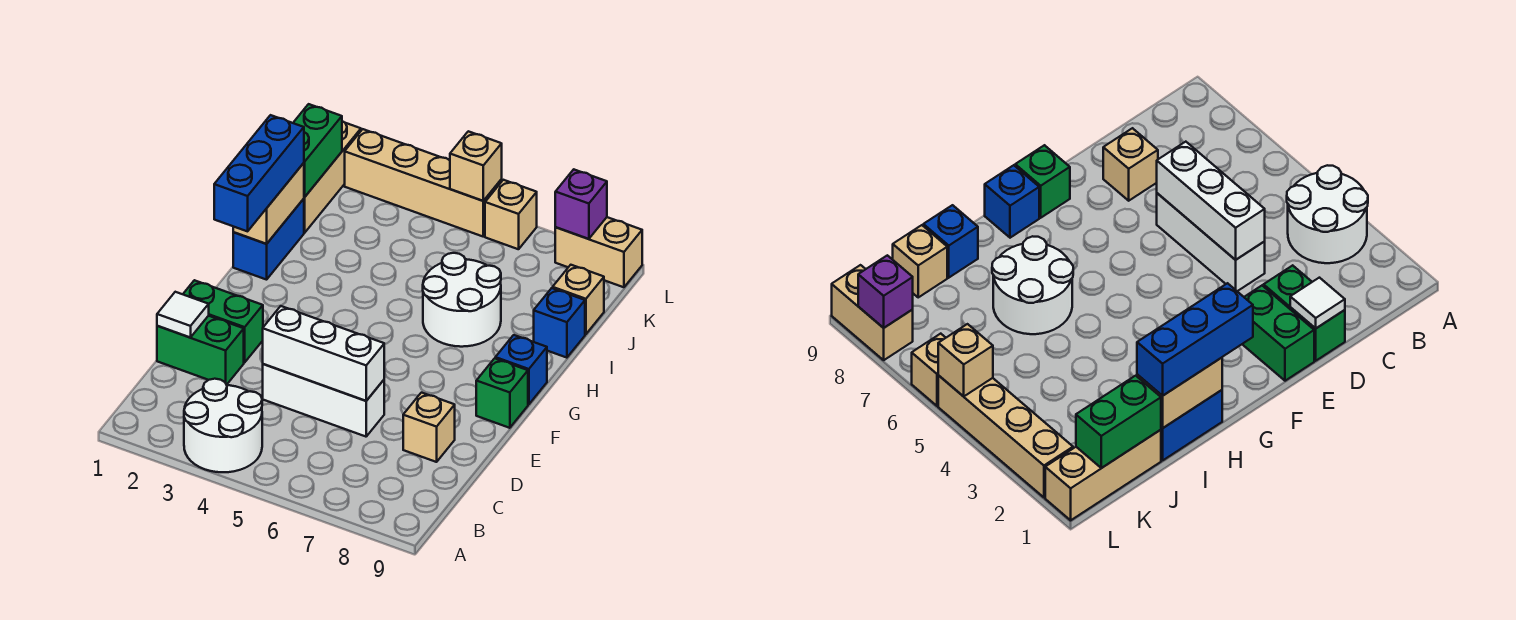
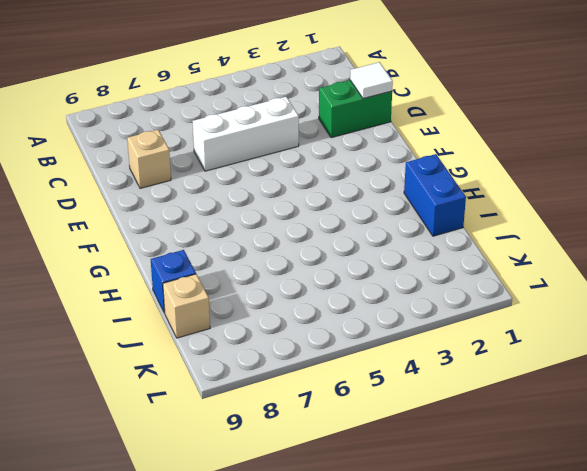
none -> white round brick A3:B4 level 1
none -> green brick E1:E2 level 1
none -> green brick F9 level 1

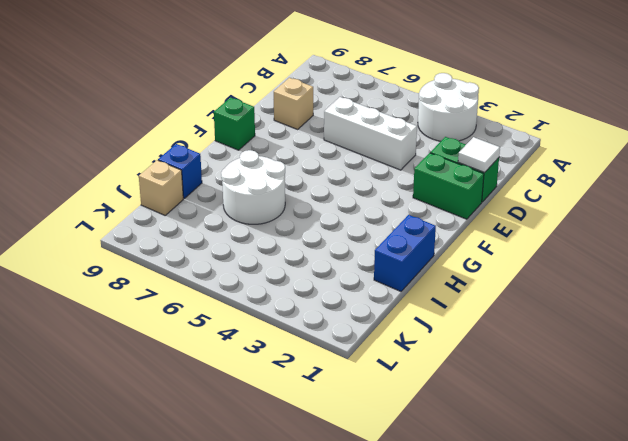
none -> blue brick G9 level 1
none -> tan brick J1:L1 level 1
none -> tan brick L2:L5 level 1

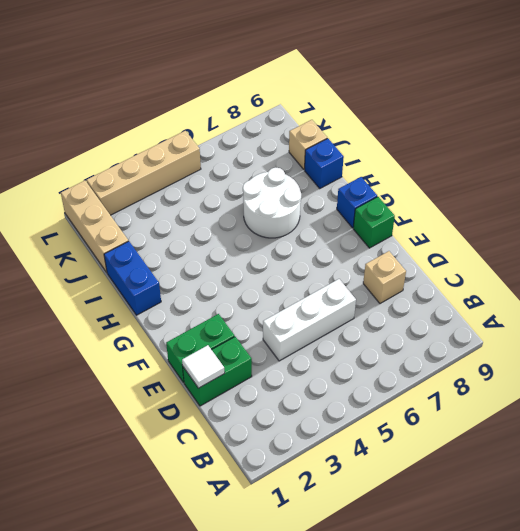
none -> white round brick A3:B4 level 1
none -> tan brick L6 level 1
none -> tan brick L8:L9 level 1

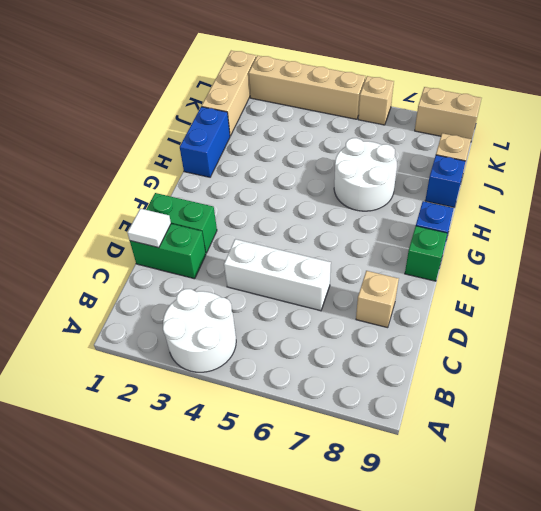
none -> white brick D4:D6 level 2
none -> tan brick H1:I1 level 2
none -> green brick J1:K1 level 2

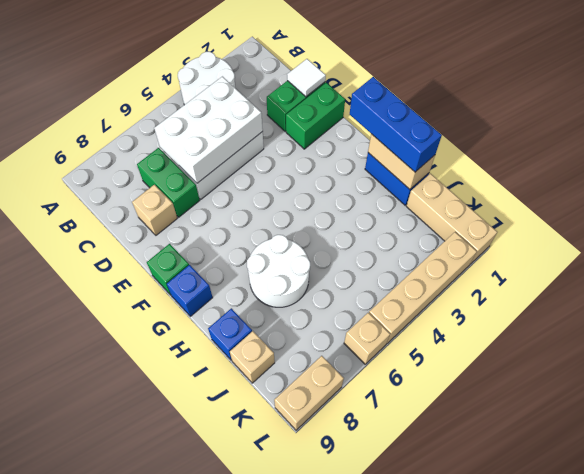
white brick C4:D6 level 2 -> white brick D4:D6 level 2
green brick C7:D7 level 1 -> green brick J1:K1 level 2
none -> tan brick L5 level 2
none -> purple brick L8 level 2

